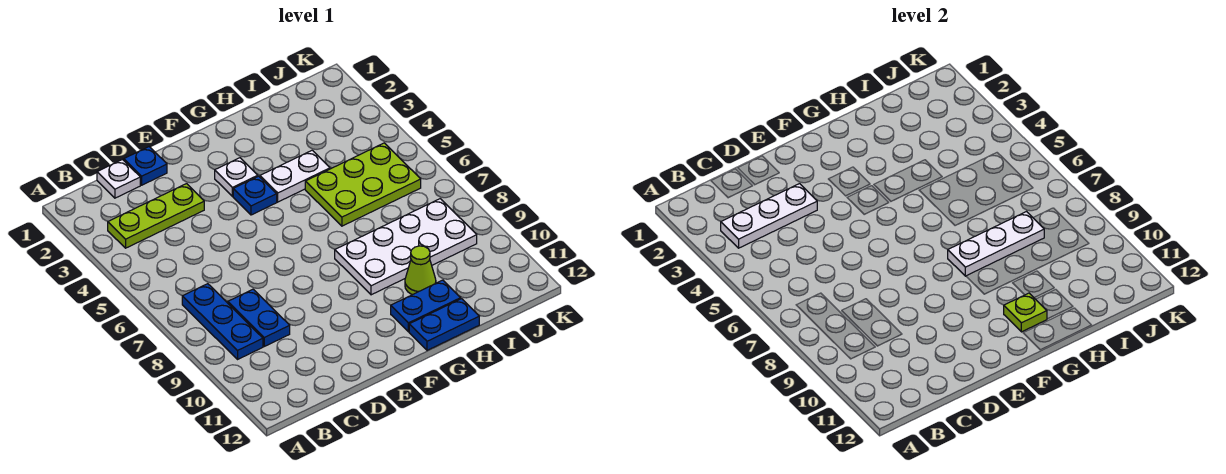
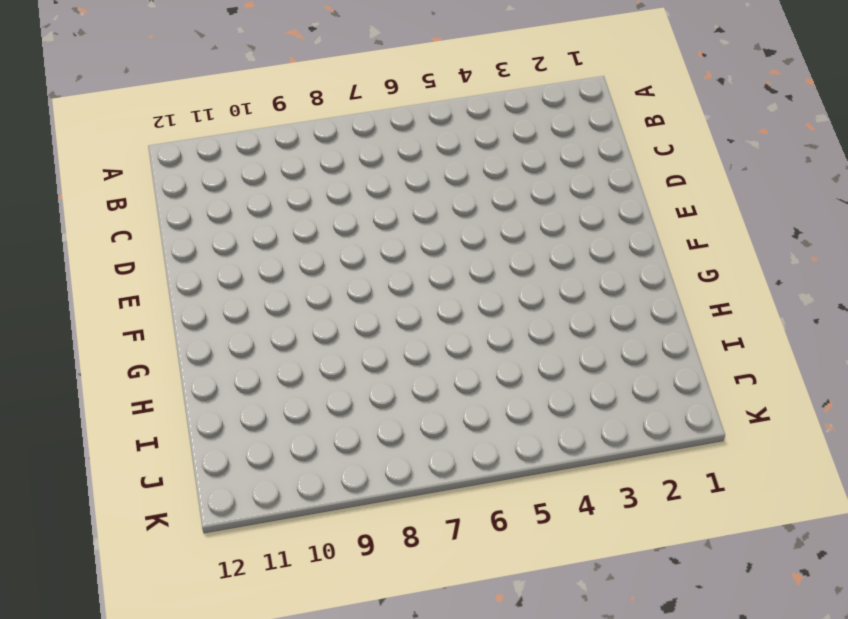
none -> lime plate B3:D3 level 1
none -> blue plate B7:B9 level 1
none -> white plate C1 level 1

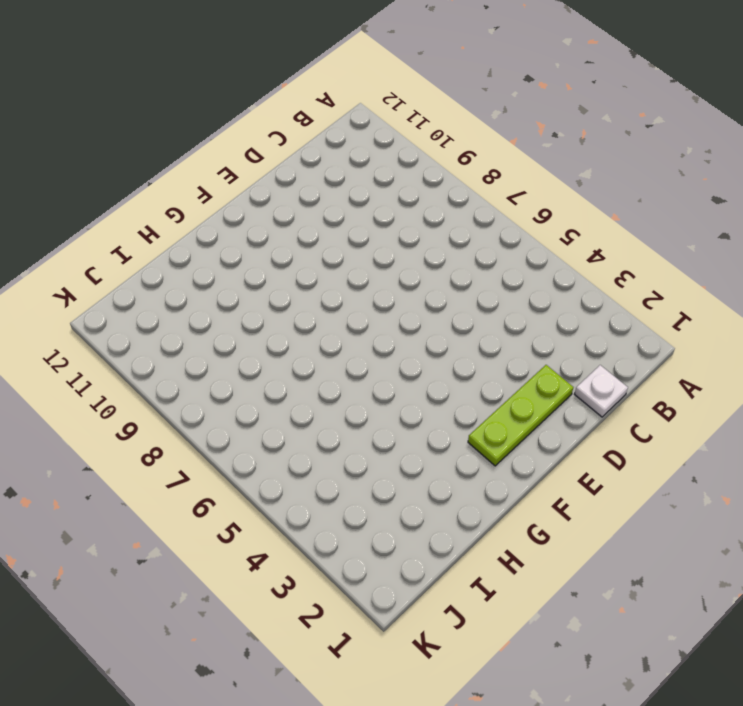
lime plate D2:F2 level 1 -> lime plate B3:D3 level 1
none -> blue plate B7:B9 level 1
none -> blue plate C8:C9 level 1
none -> blue plate D1 level 1

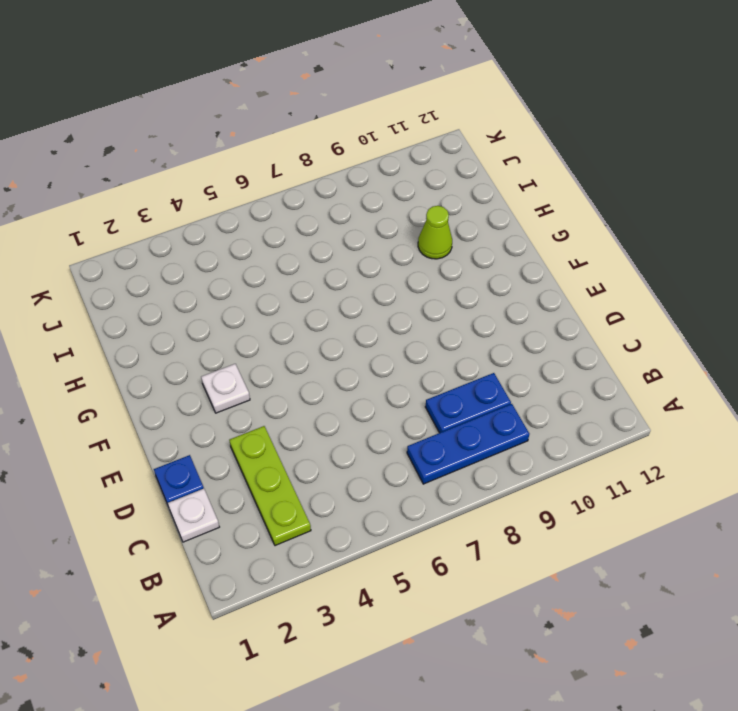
none -> blue plate F4 level 1
none -> white plate G4:H4 level 1
none -> white plate G8:J9 level 1

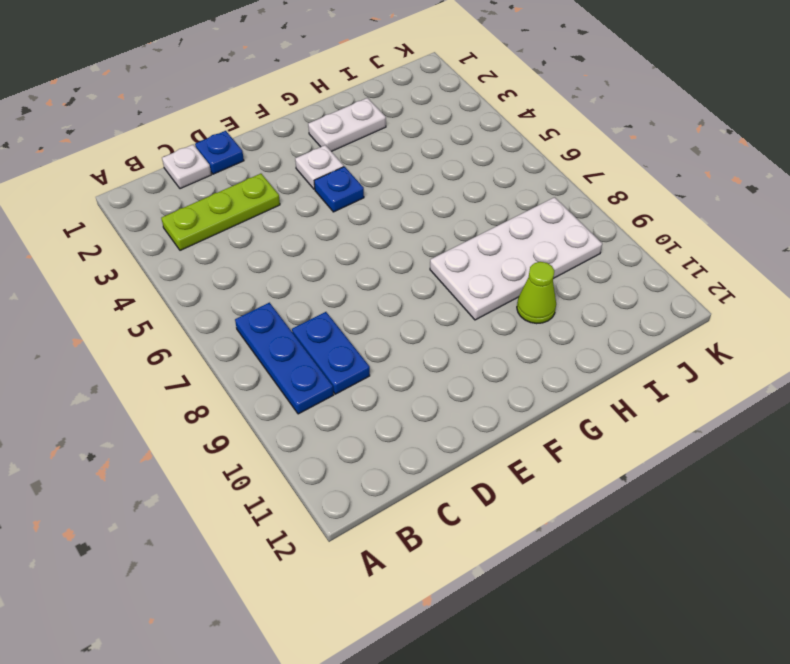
white plate G2:H2 level 1 -> white plate G4:H4 level 1
none -> blue plate G11:H11 level 1
none -> blue plate G12:H12 level 1
none -> lime plate H5:J6 level 1

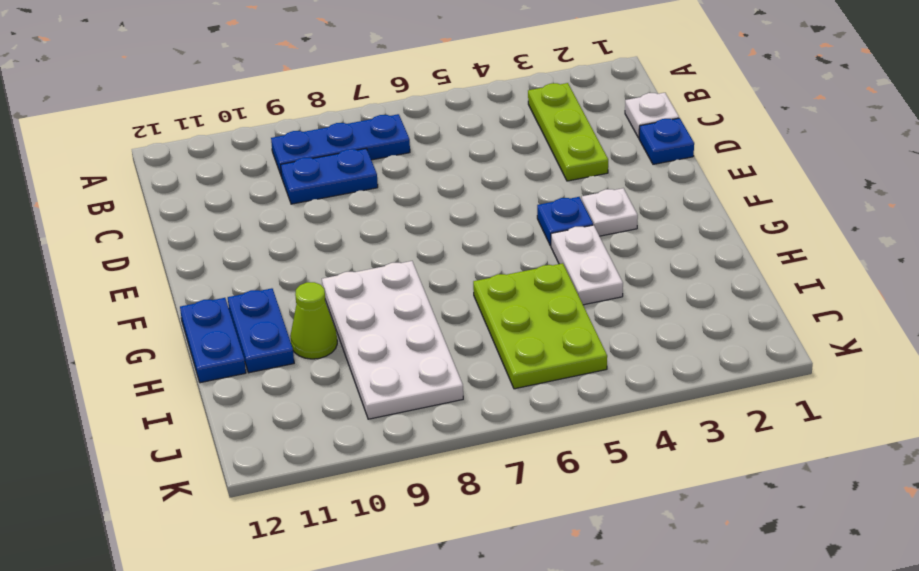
none -> white plate B3:D3 level 2
none -> white plate G8:I8 level 2
none -> lime plate G11 level 2

